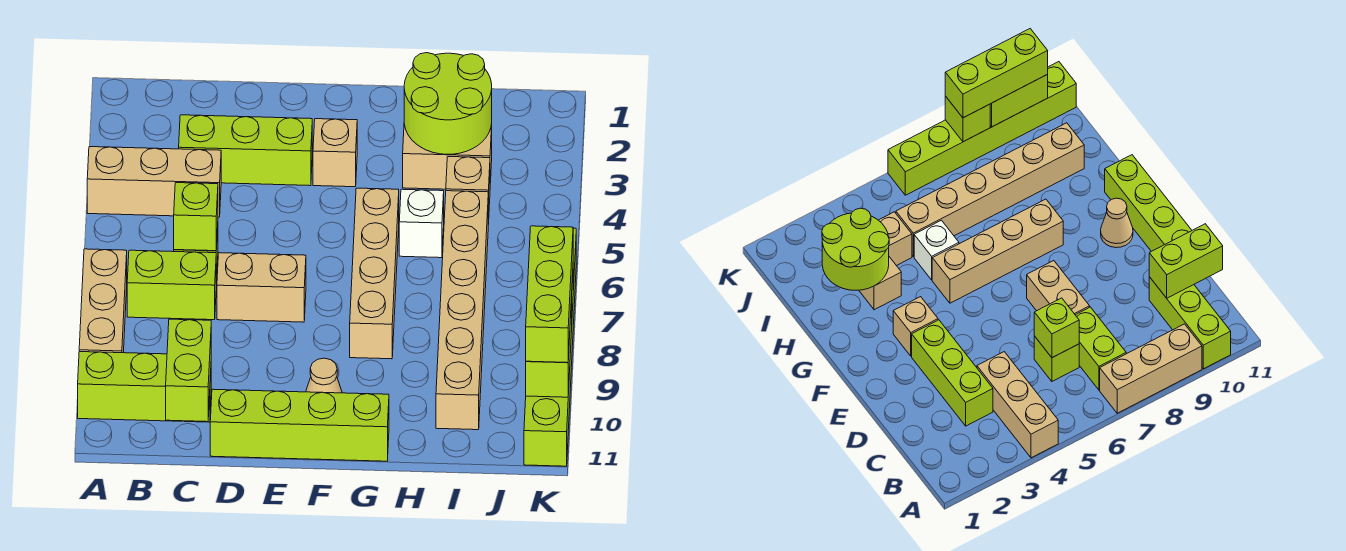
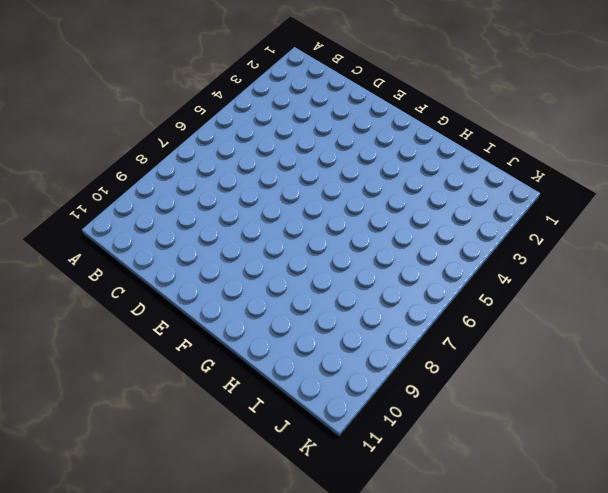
none -> tan brick A4:C4 level 1
none -> tan brick A7:A9 level 1
none -> lime brick A10:C10 level 1

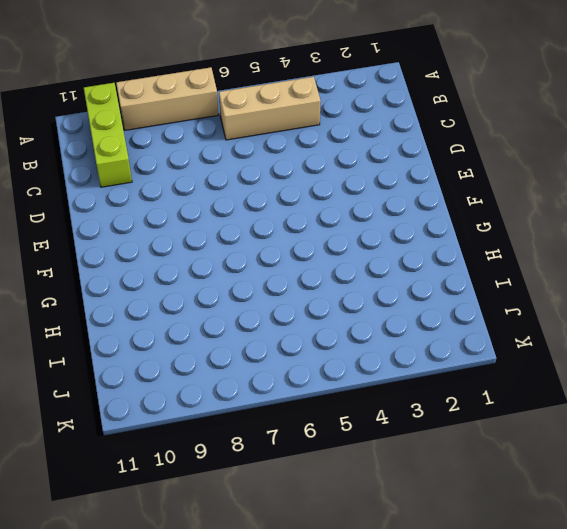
tan brick B4:B6 level 1 -> tan brick A4:C4 level 1
none -> lime brick B7:C7 level 1
none -> lime brick C3:E3 level 1
none -> lime brick C6 level 1

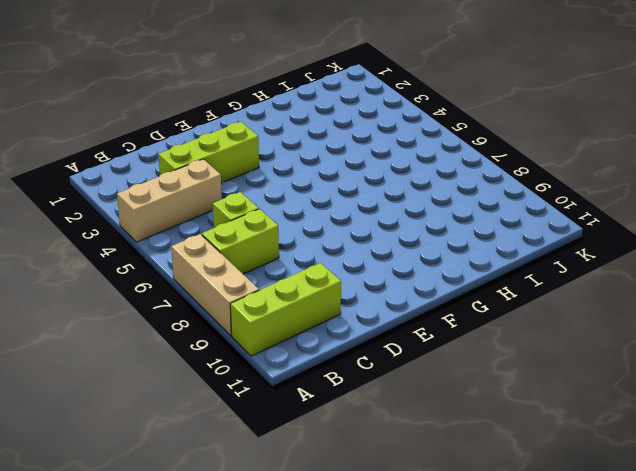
none -> tan brick D7:E7 level 1
none -> lime brick D11:G11 level 1
none -> tan brick F3 level 1

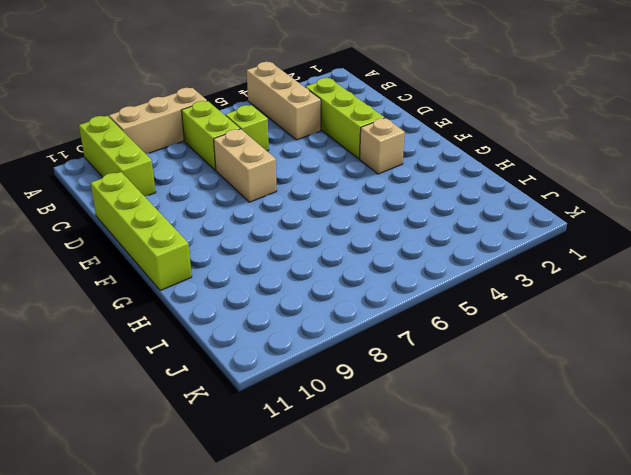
none -> tan cone F10 level 1
none -> tan brick G5:G8 level 1
none -> tan brick H3:I3 level 1

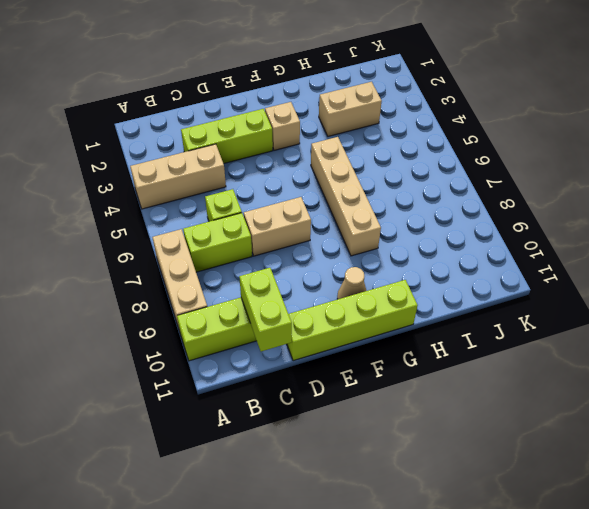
none -> white brick H5 level 1
none -> tan brick I4 level 1
none -> tan brick I5:I10 level 1

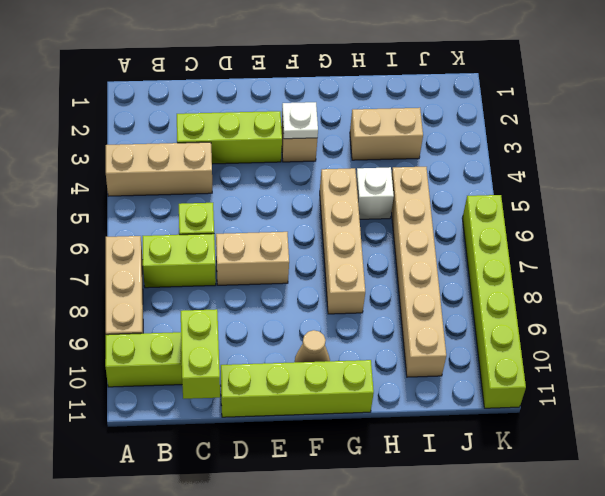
white plate F3 level 2 -> none
none -> tan brick I4 level 1
none -> lime brick C6 level 2
none -> lime round brick H2:I3 level 2

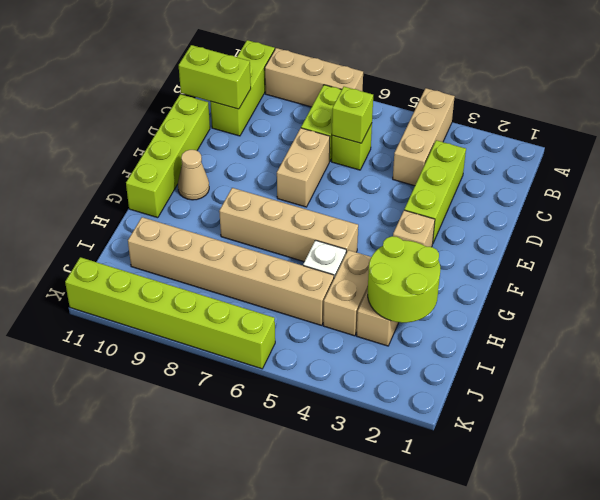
tan brick H4:I4 level 1 -> tan brick I4 level 1
none -> lime brick K8 level 2
none -> lime brick K9:K10 level 2
none -> lime brick K8:K10 level 3

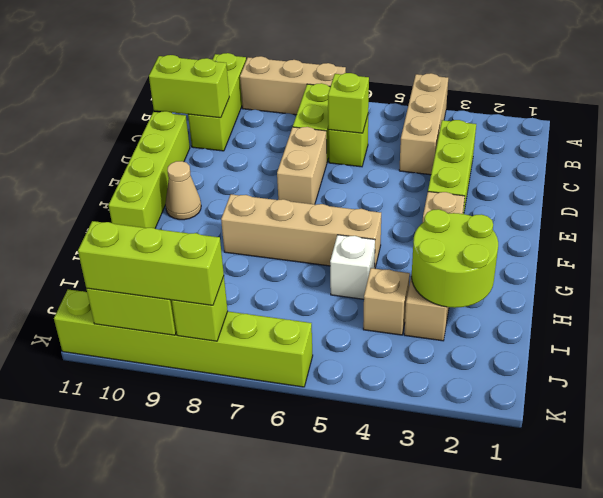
none -> tan brick I5:I10 level 1

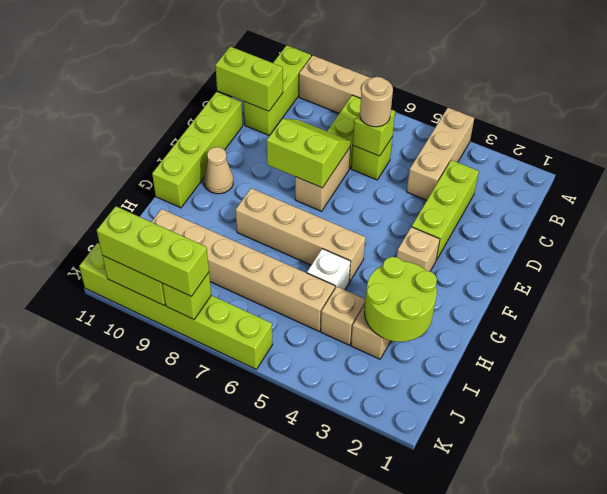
tan round brick C6 level 3 -> none
lime slope D7:E8 level 2 top E -> none

